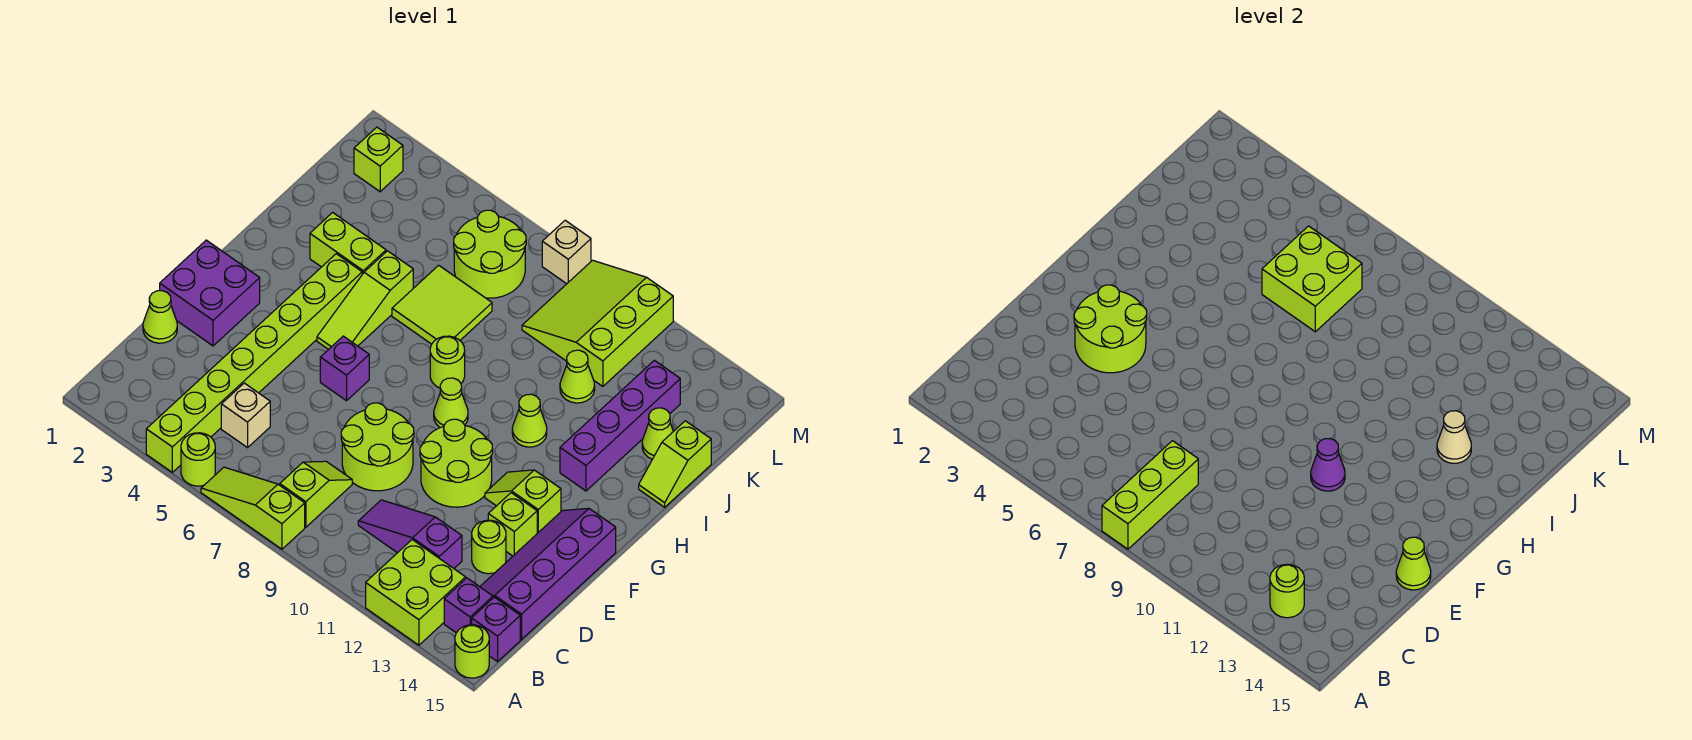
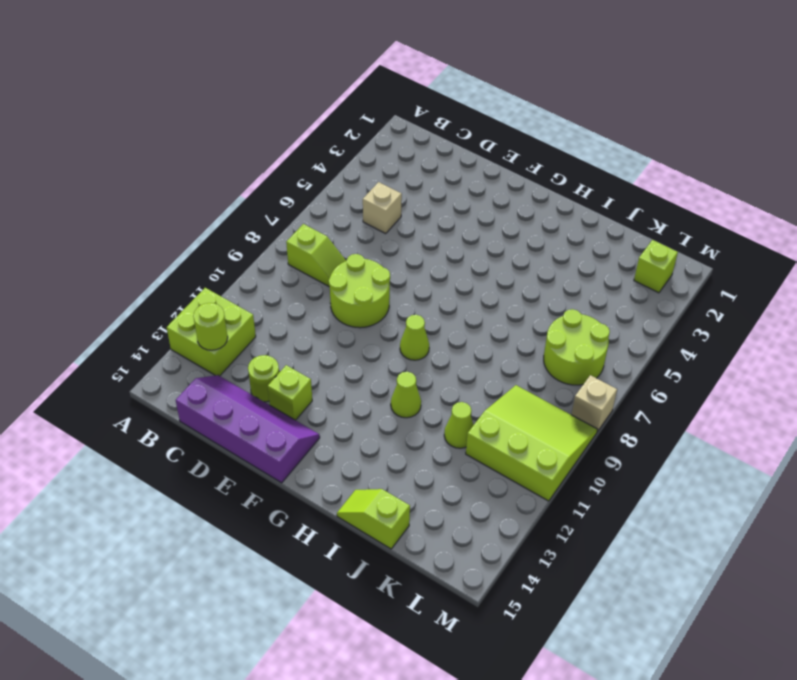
none -> lime brick A4:H4 level 1
none -> lime round brick A5 level 1
none -> lime slope A6:A8 level 1 top 8
none -> lime round brick A15 level 1

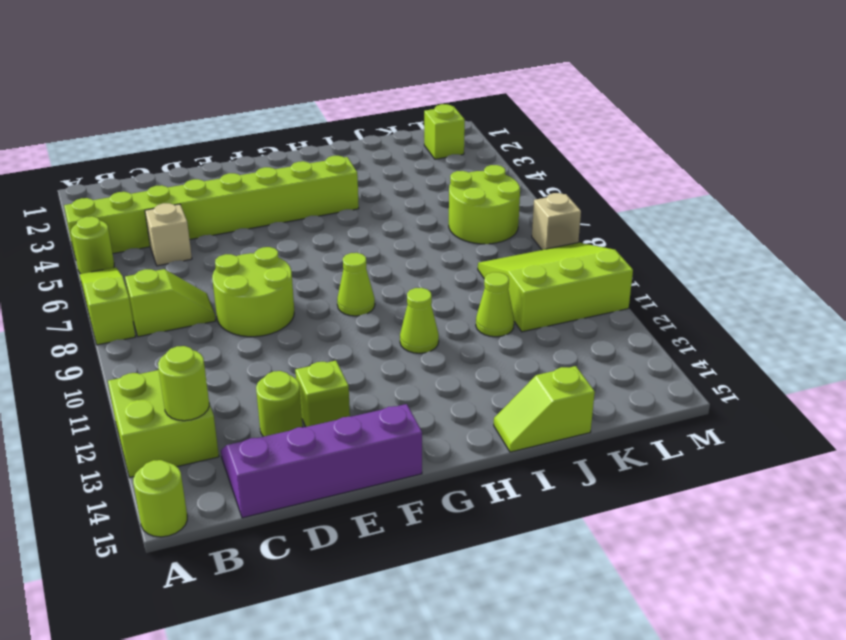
none -> purple brick B14 level 1
none -> purple brick B15 level 1
none -> purple slope C10:C12 level 1 top 12
none -> lime cone D1 level 1

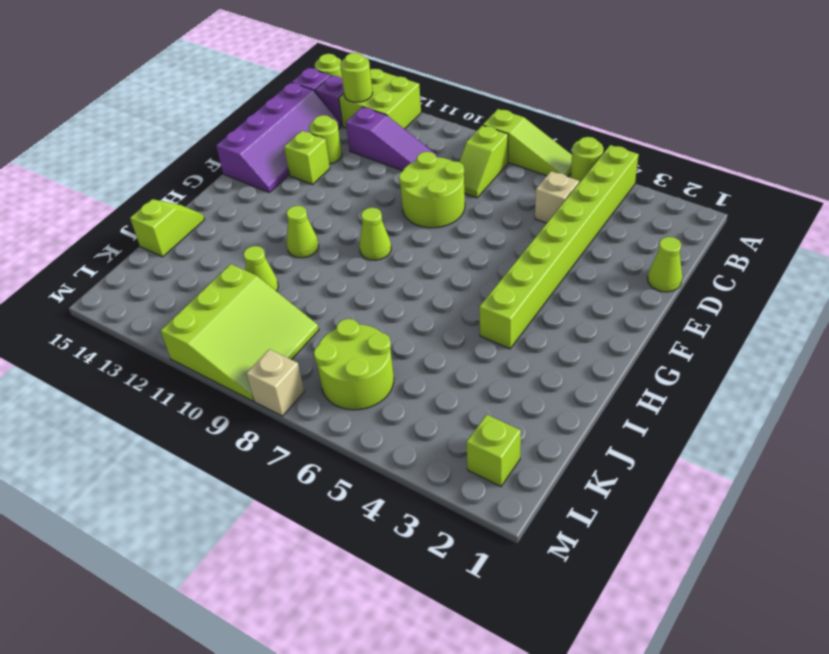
none -> purple brick E1:F2 level 1
none -> lime round brick E10:F11 level 1
none -> purple brick F6 level 1
none -> lime slope F12:F13 level 1 top 13

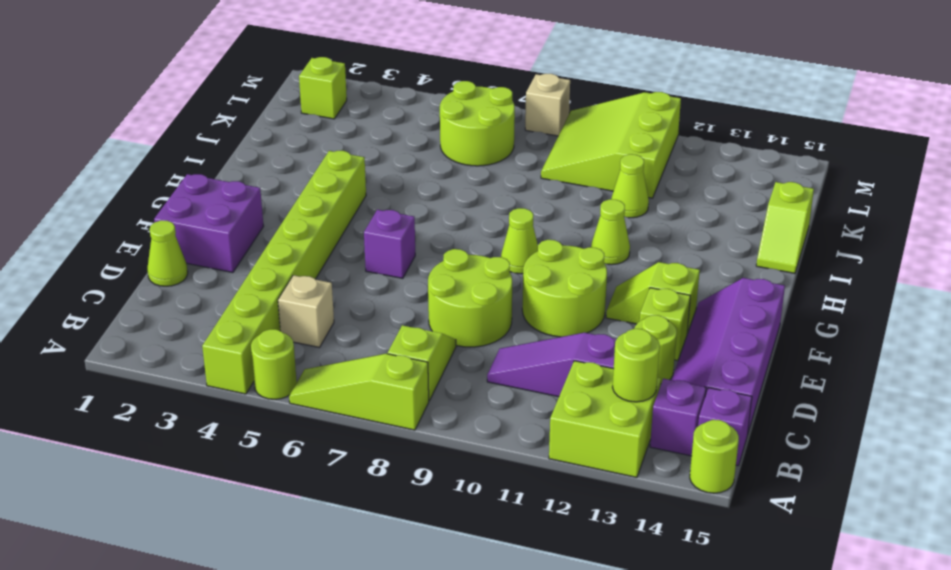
none -> lime slope G5:I5 level 1 top I
none -> lime round brick H8 level 1
none -> purple brick H13:K13 level 1
none -> lime brick I3:I4 level 1

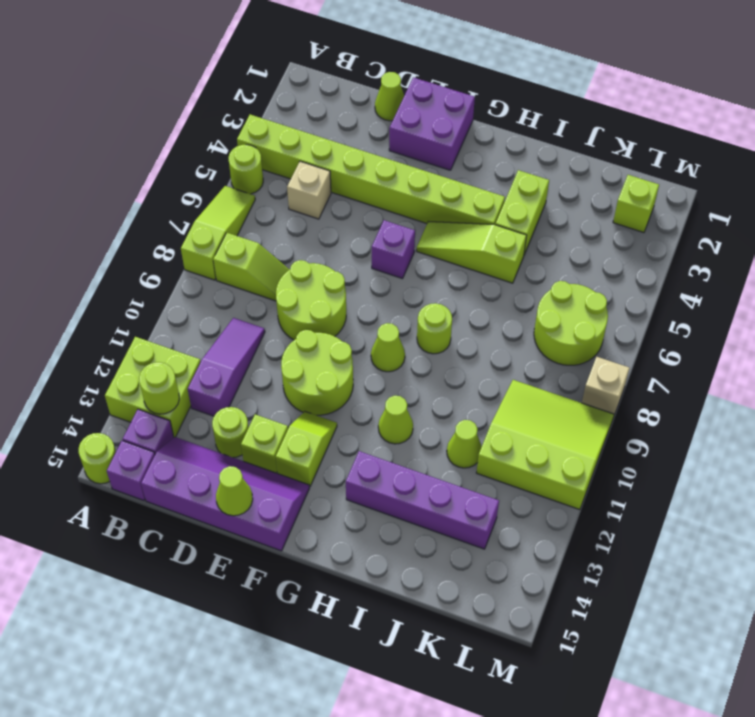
none -> lime tile I6:J7 level 1
none -> lime slope I15:J15 level 1 top J
none -> lime cone J14 level 1
none -> lime brick A8:C8 level 2

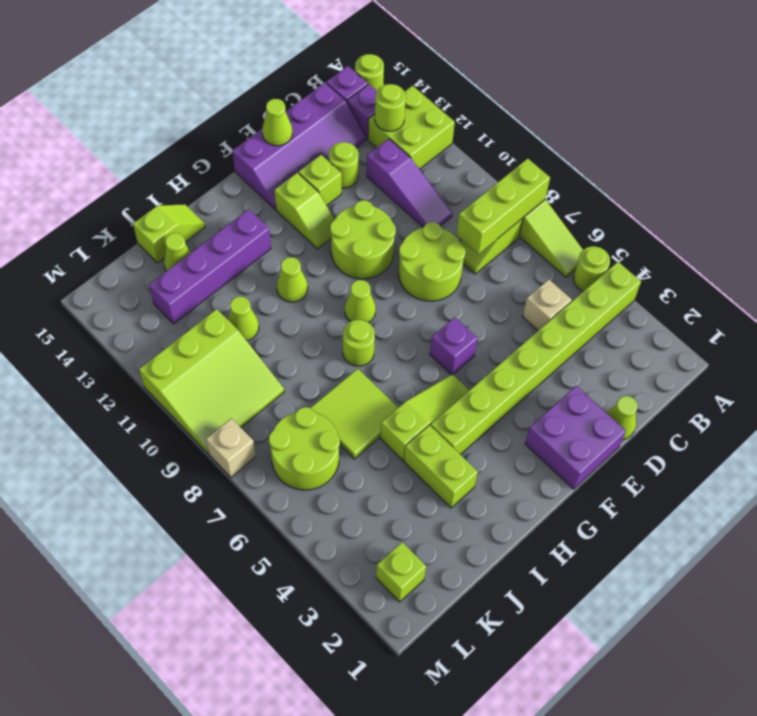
none -> lime round brick E3:F4 level 2
none -> purple cone F11 level 2
none -> tan cone I13 level 2
none -> lime brick J6:K7 level 2

